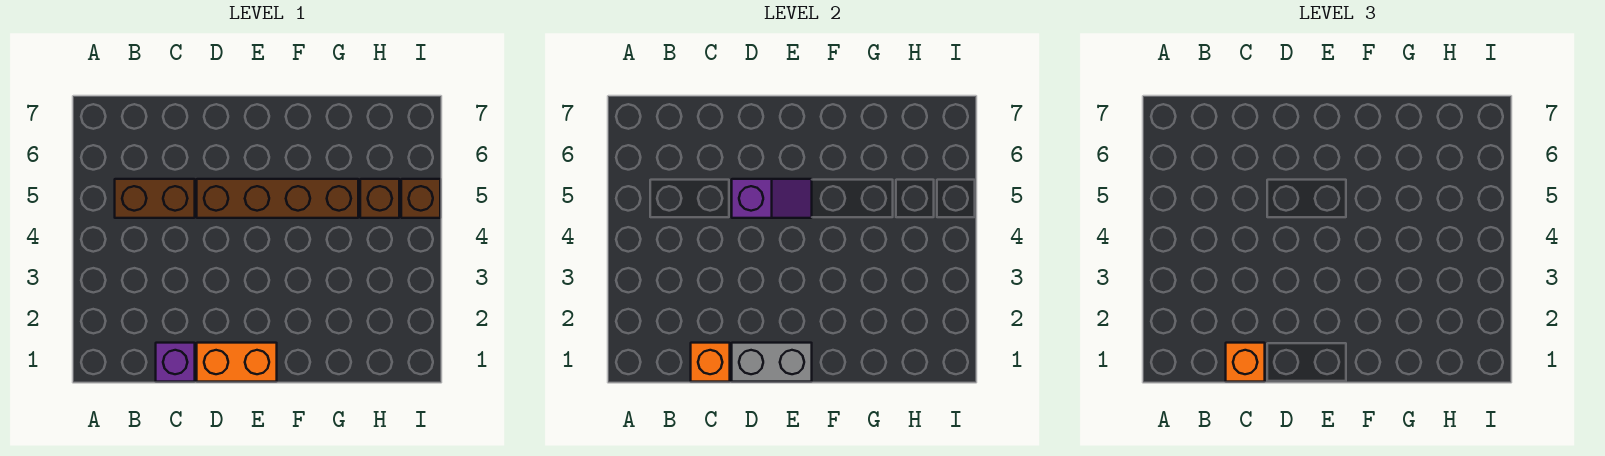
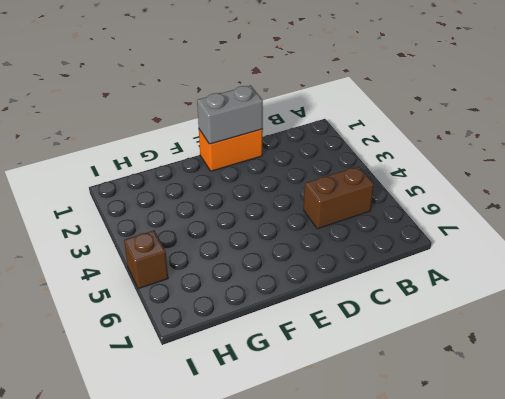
none -> purple brick C1 level 1
none -> brown brick D5:G5 level 1

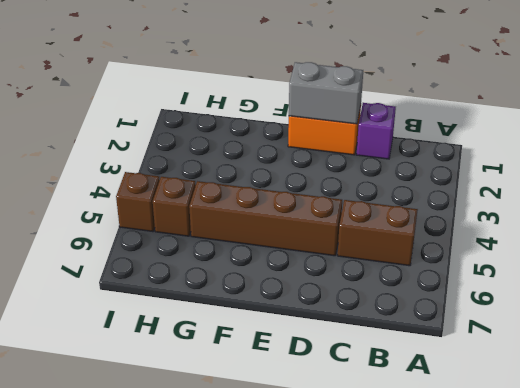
none -> orange brick C1 level 2
none -> purple slope D5:E5 level 2 top D

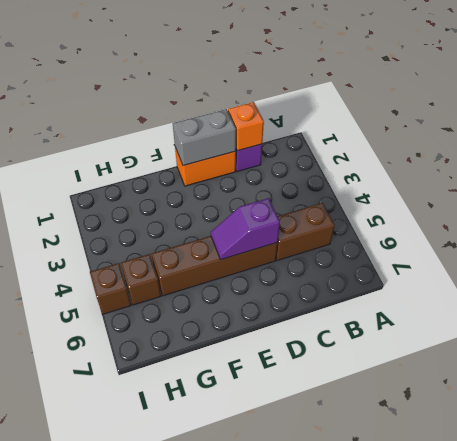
none -> orange brick C1 level 3

